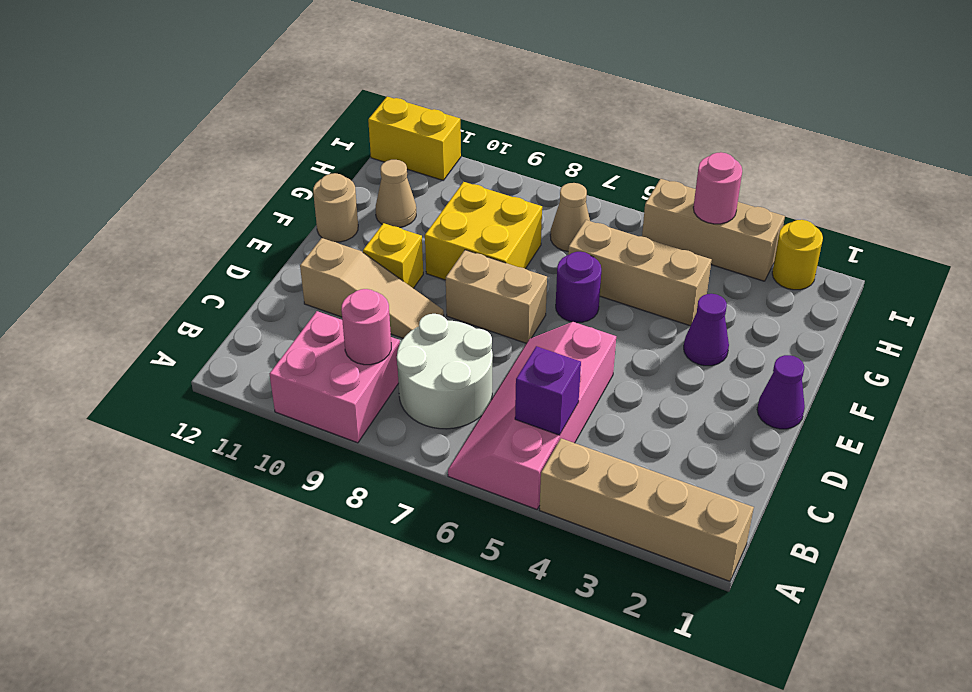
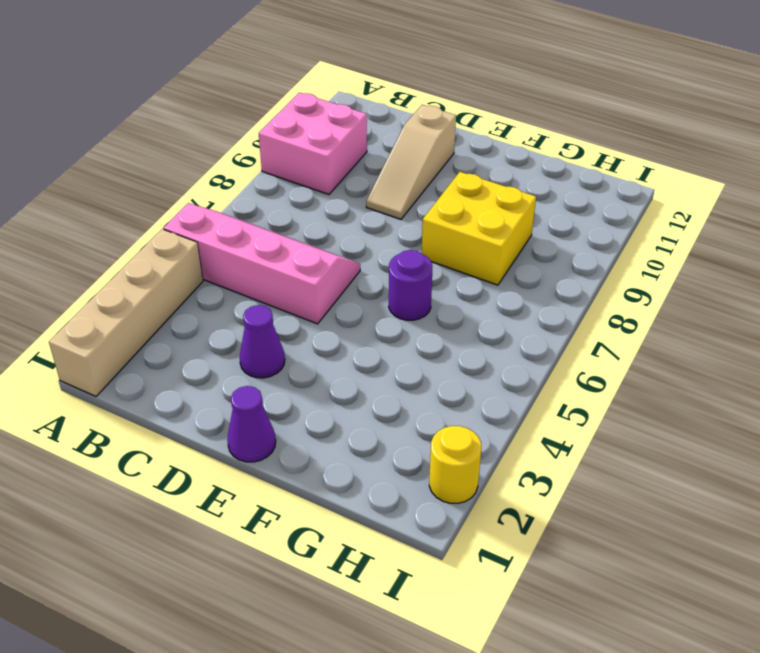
purple cone D3 level 1 -> purple cone F3 level 1
none -> white round brick B7:C8 level 1
none -> tan brick E7:E8 level 1
none -> yellow brick E10 level 1

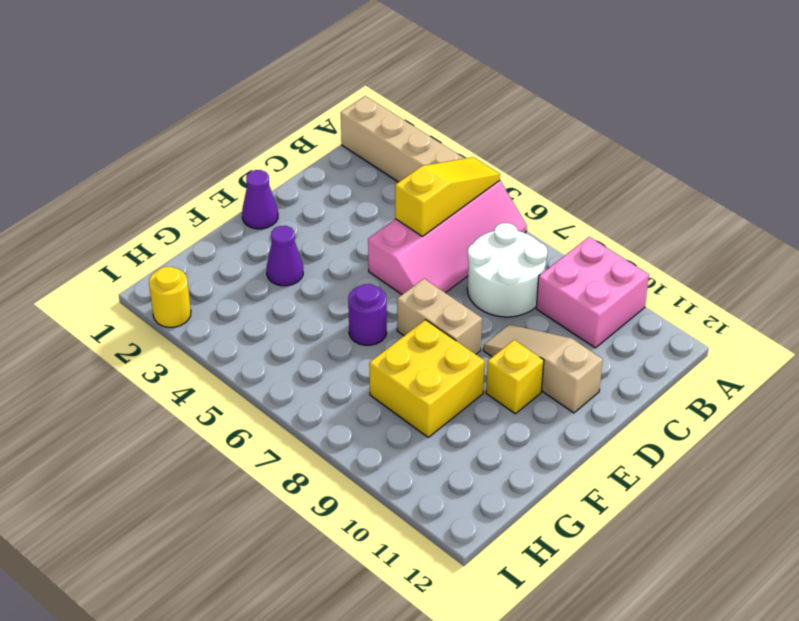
yellow slope A5:C5 level 2 top C -> purple brick B5 level 2
none -> tan round brick F12 level 1
none -> tan brick G4:G6 level 1
none -> tan cone G11 level 1

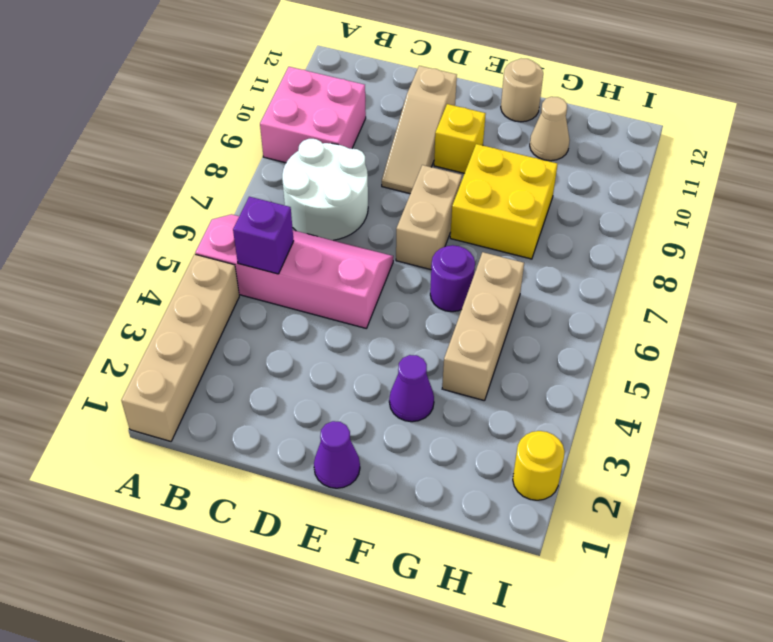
none -> tan cone H7 level 1
none -> tan brick I3:I5 level 1
none -> yellow brick I11:I12 level 1

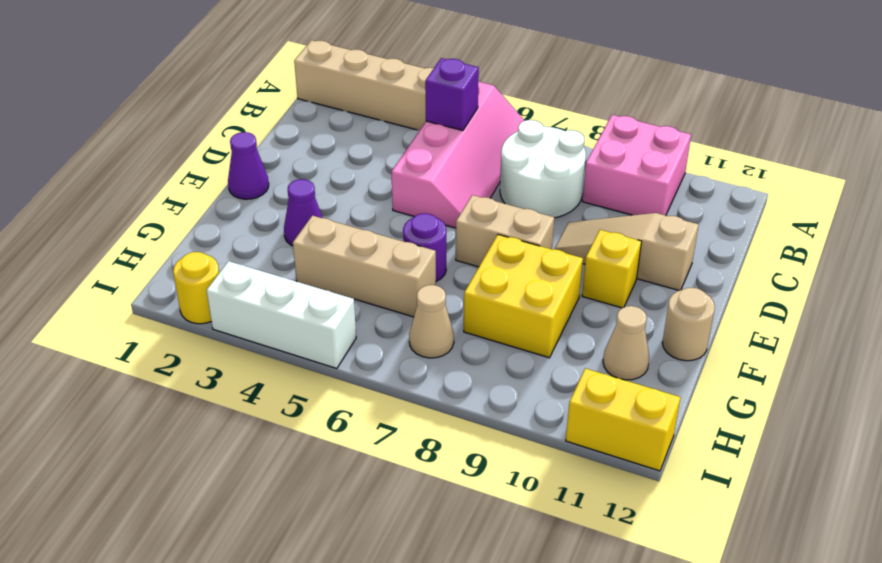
white brick I3:I5 level 1 -> tan brick I3:I5 level 1
none -> pink round brick B9 level 2
none -> pink round brick I4 level 2

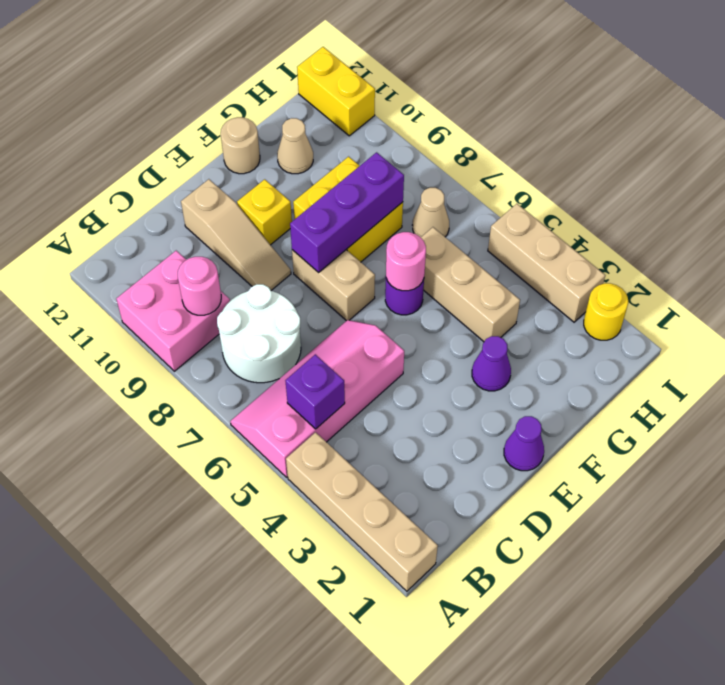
purple brick E8:G8 level 2 -> none
pink round brick F6 level 2 -> pink round brick I4 level 2

